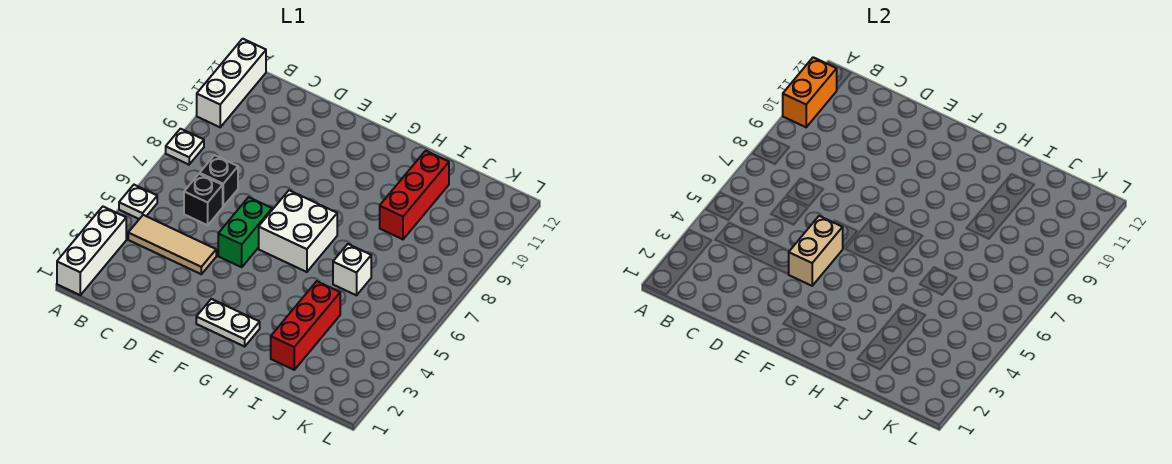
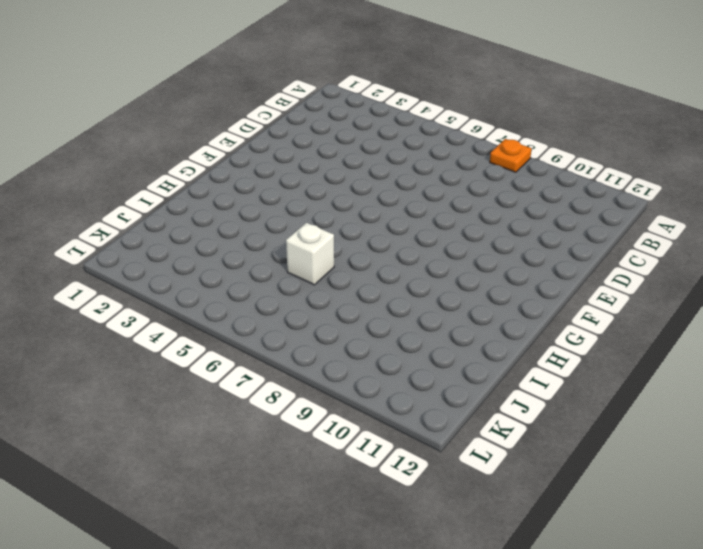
orange plate A8 level 1 -> white plate A8 level 1
none -> white brick A1:A3 level 1
none -> white plate A5 level 1
none -> white brick A10:A12 level 1

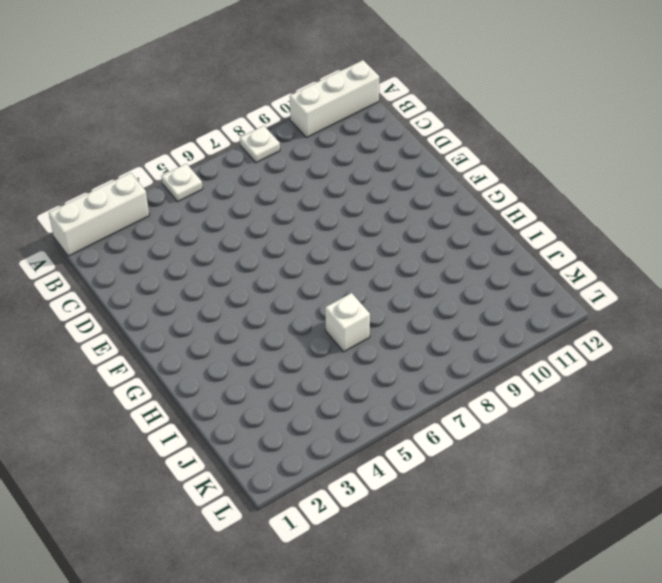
none -> tan tile B4:D4 level 1
none -> black brick C6 level 1
none -> black brick C7 level 1

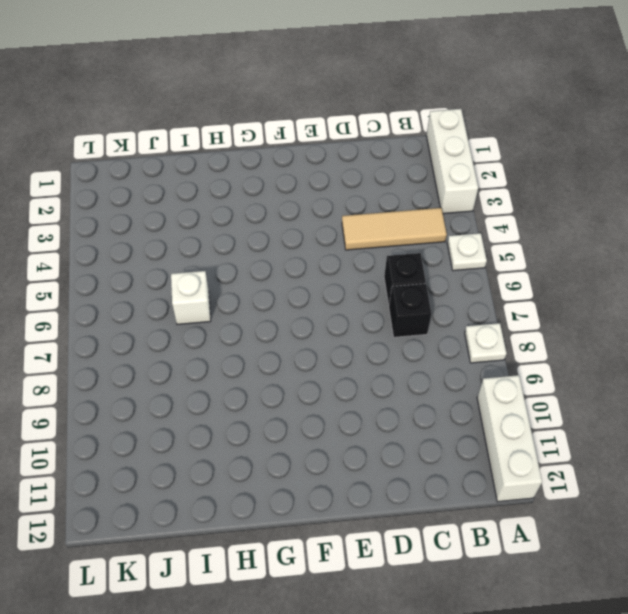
none -> green brick E5:E6 level 1
none -> white plate F2:G2 level 1
none -> white brick F6:G7 level 1

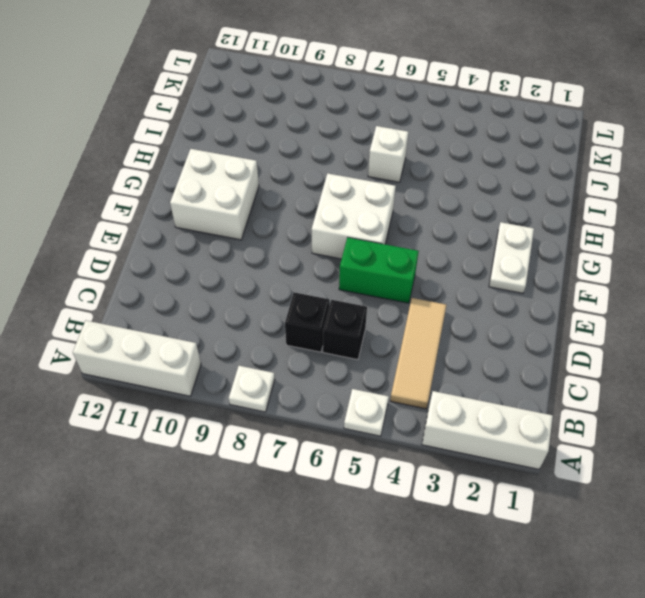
white brick F10:G11 level 1 -> none
none -> red brick I2:I4 level 1
none -> red brick I9:I11 level 1
none -> orange brick A10:A11 level 2

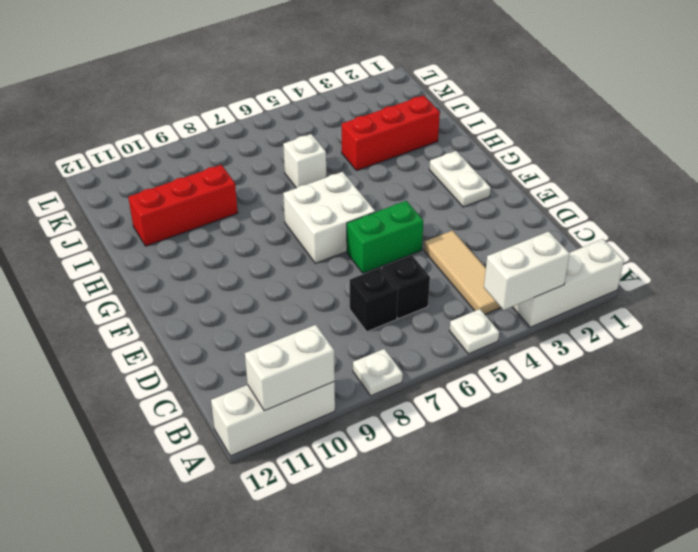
white brick A3:A4 level 2 -> none
white brick A10:A11 level 2 -> orange brick A10:A11 level 2
none -> tan brick E4:E5 level 2

